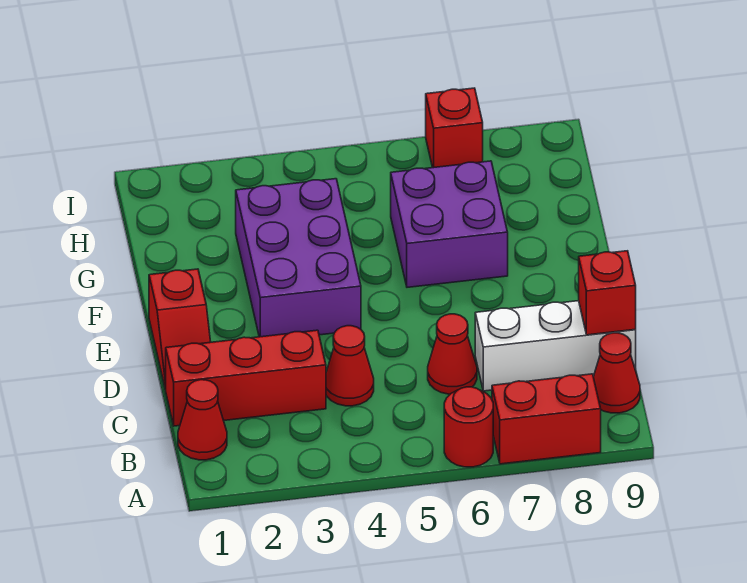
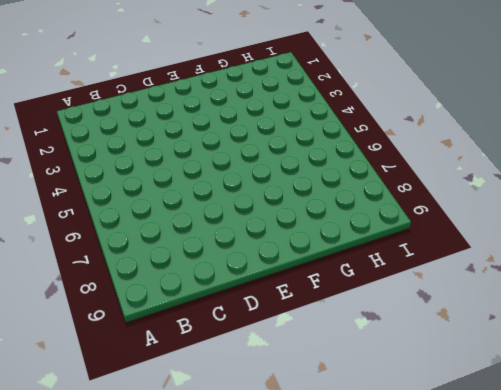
none -> red round brick A6 level 1
none -> red brick A7:A8 level 1
none -> red cone B1 level 1

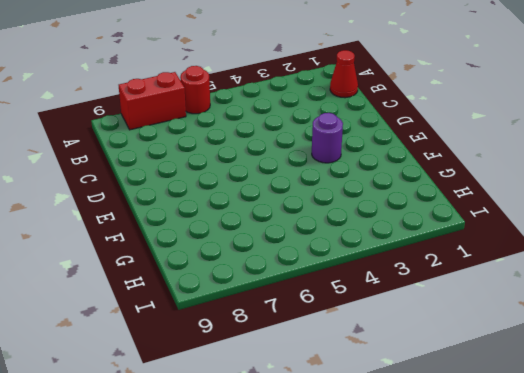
purple round brick E3 level 1 -> purple brick E3:G4 level 1
none -> red cone B9 level 1
none -> red brick C1:C3 level 1
none -> red cone C4 level 1

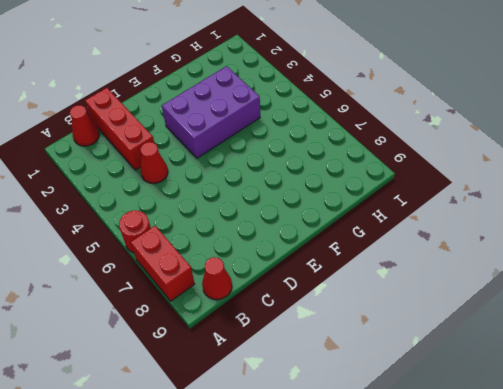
none -> red cone C6 level 1
none -> white brick C7:C9 level 1
none -> red slope D1:E1 level 1 top E

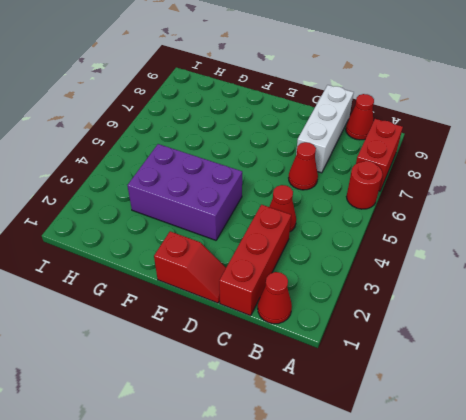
none -> purple brick F6:G7 level 1
none -> red brick I7 level 1
none -> red brick C9 level 2

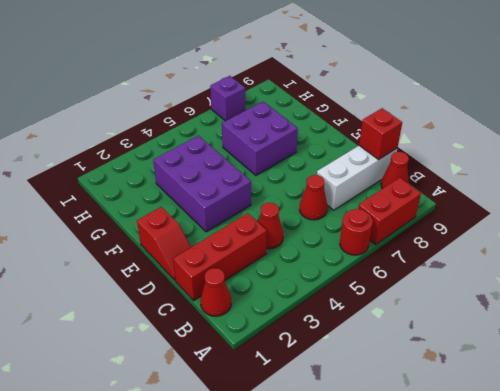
purple brick I7 level 1 -> red brick I7 level 1

